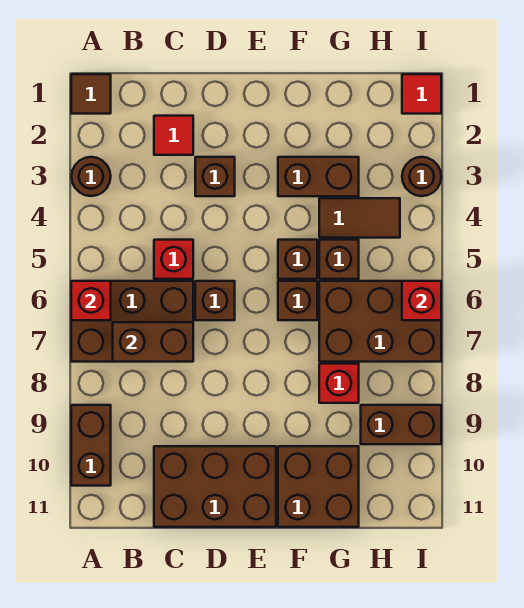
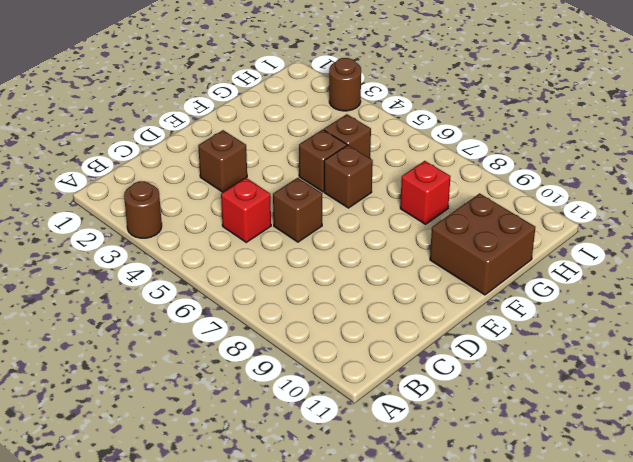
none -> brown tile A1 level 1
none -> brown brick A6:C7 level 1
none -> brown brick A9:A10 level 1

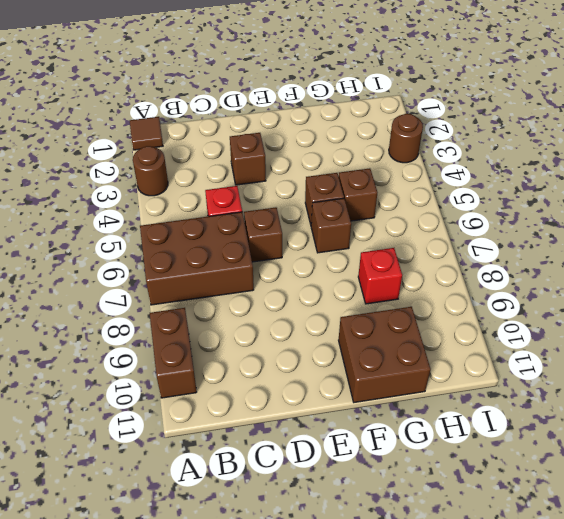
none -> red tile C2 level 1
none -> brown brick C10:E11 level 1
none -> brown brick F3:G3 level 1

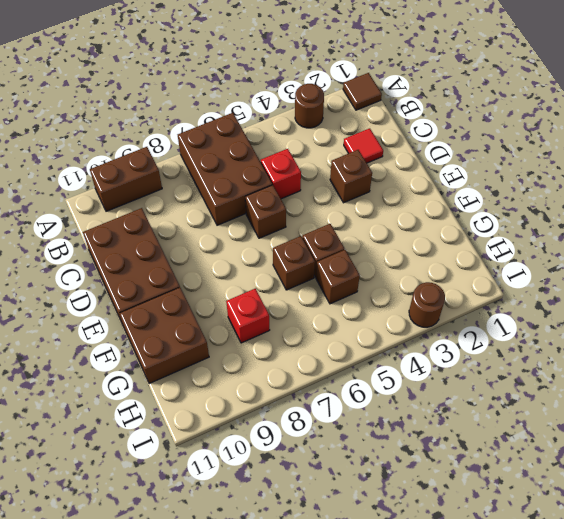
none -> brown brick F3:G3 level 1
none -> brown tile G4:H4 level 1
none -> brown brick G6:I7 level 1

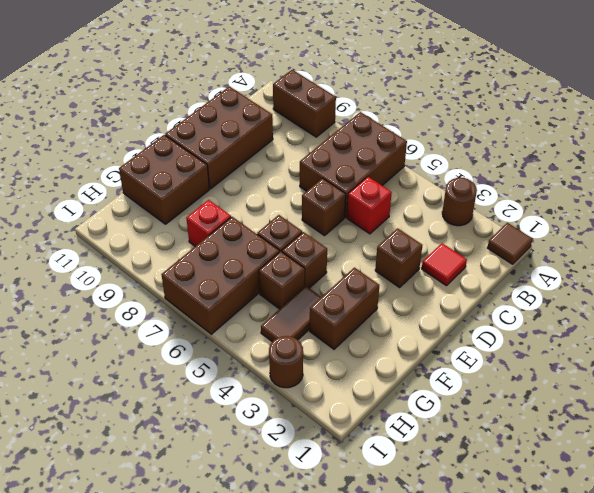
none -> brown brick H9:I9 level 1
none -> red tile I1 level 1
none -> red brick A6 level 2

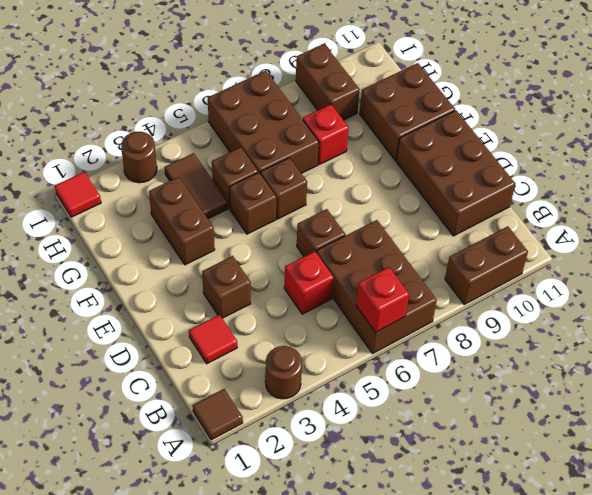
none -> brown brick B7:C7 level 2
none -> red brick I6 level 2

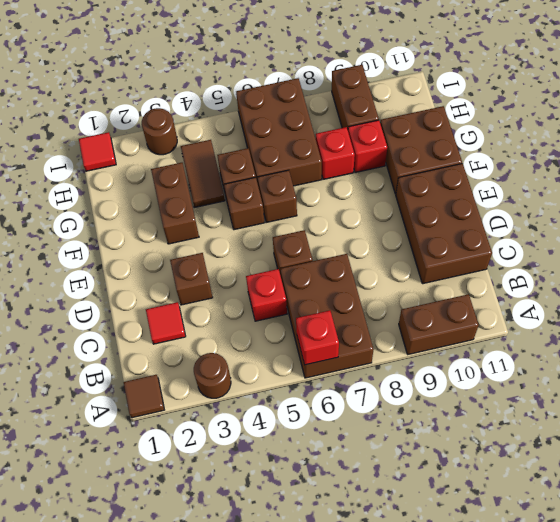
red brick G9 level 1 -> red brick I6 level 2
none -> brown brick B7:C7 level 2

